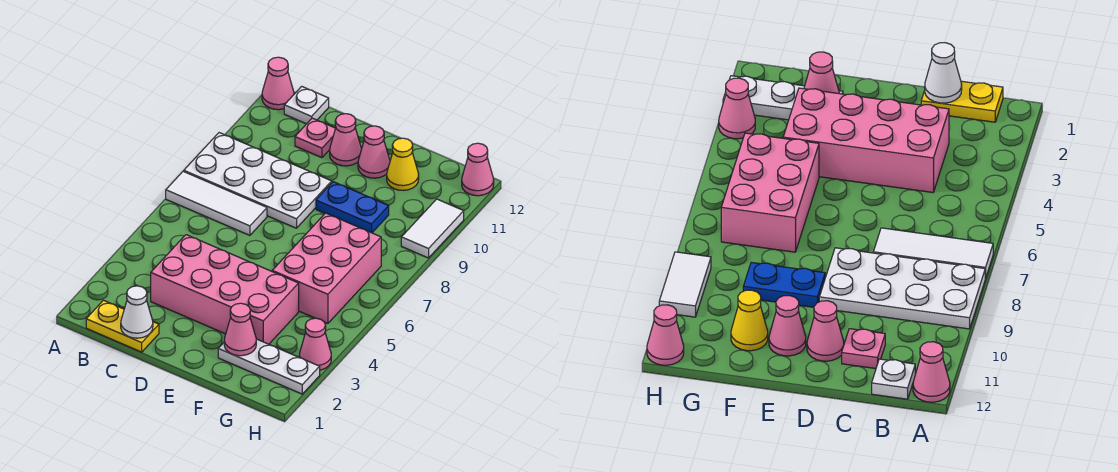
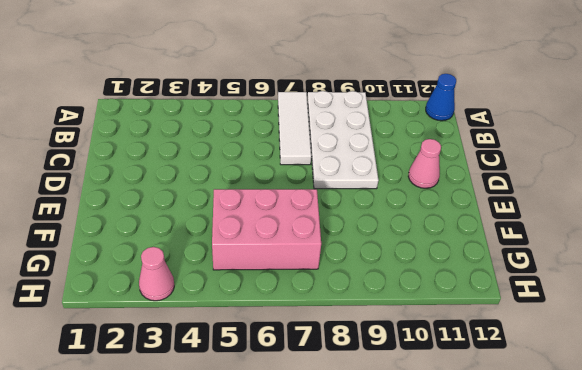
blue cone A12 level 1 -> pink cone A12 level 1
none -> yellow plate B1:C1 level 1
none -> white plate B12 level 1
none -> pink brick C3:F4 level 1

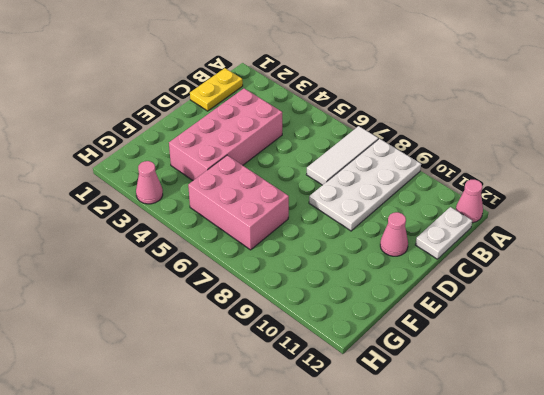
white plate B12:C12 level 1 -> white plate B12 level 1
none -> pink plate C11 level 1
none -> blue plate E9:F9 level 1
none -> pink cone E11 level 1

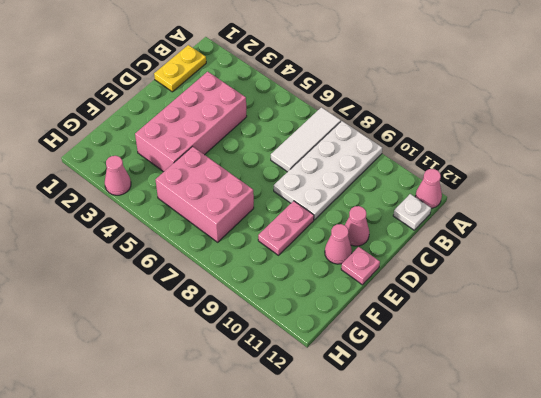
pink plate E9:F9 level 1 -> blue plate E9:F9 level 1
pink plate E12 level 1 -> pink plate C11 level 1
none -> white plate F2:H2 level 1
none -> yellow cone F11 level 1
none -> white tile H9:H10 level 1

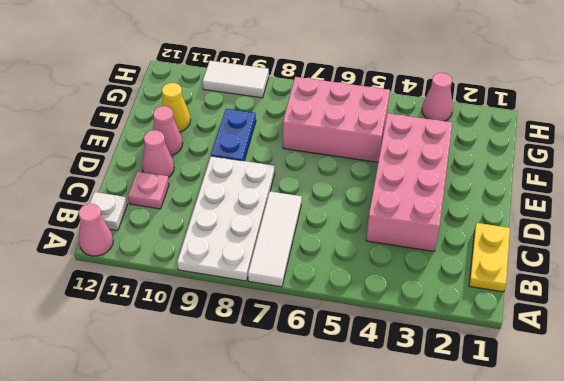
none -> white plate F2:H2 level 1
none -> pink cone H12 level 1
none -> white cone C1 level 2

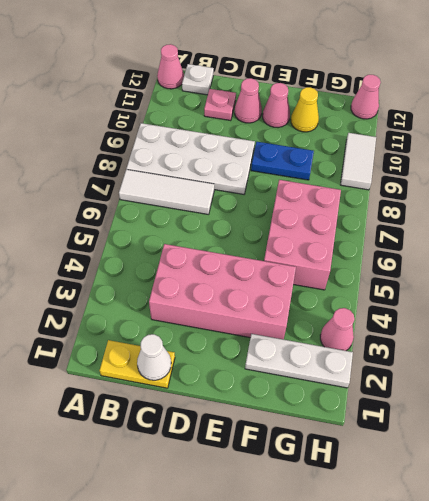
none -> pink cone F2 level 2

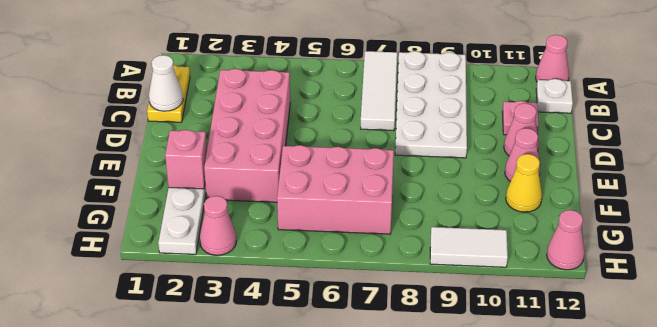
pink brick F2 level 2 -> pink cone F2 level 2
none -> blue plate E9:F9 level 1

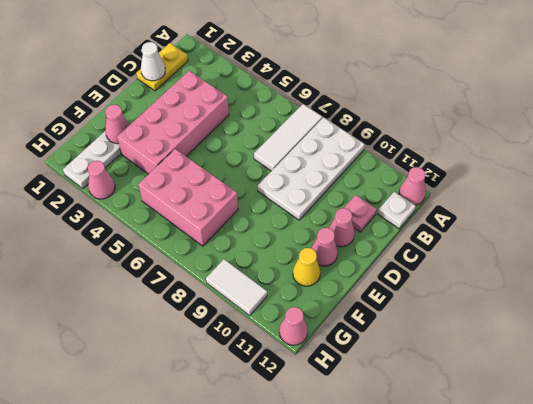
none -> blue plate E9:F9 level 1

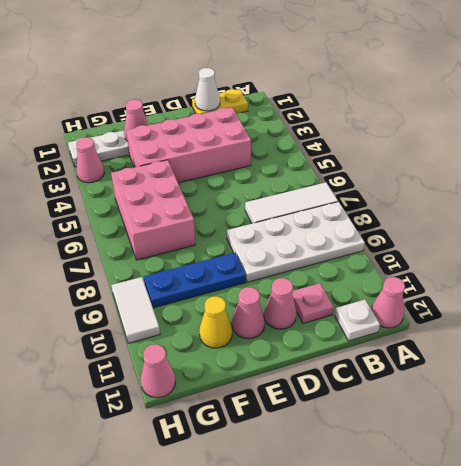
blue plate E9:G9 level 1 -> blue plate E9:F9 level 1

